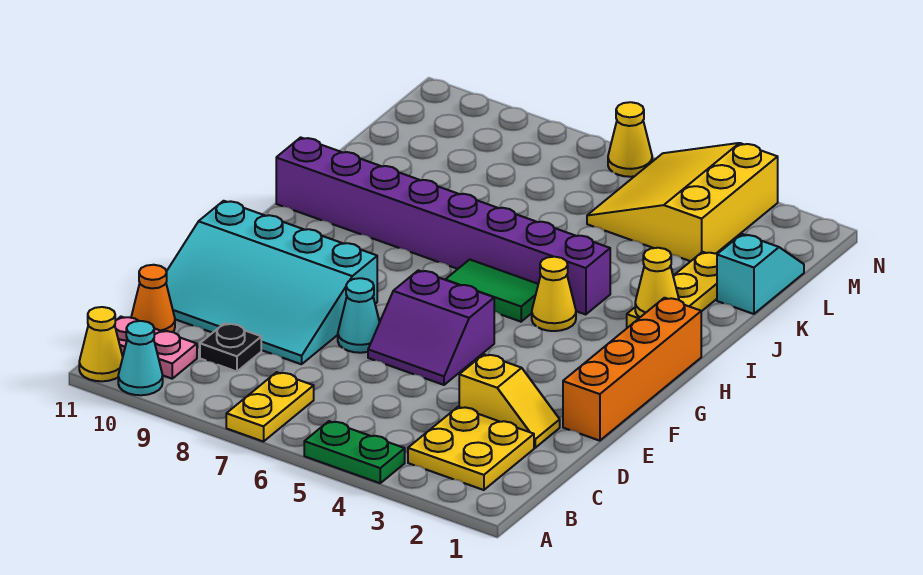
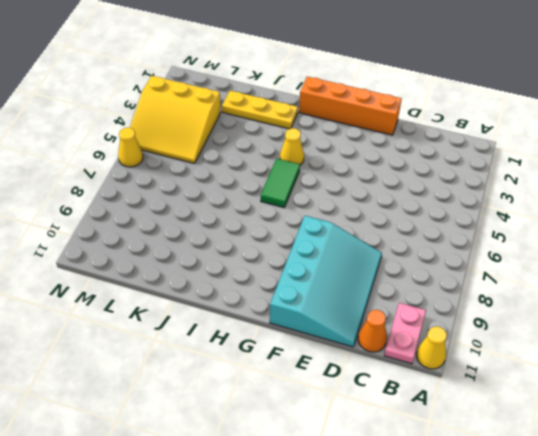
none -> green plate A4:A5 level 1
none -> yellow plate A7:B7 level 1
none -> cyan cone A10 level 1

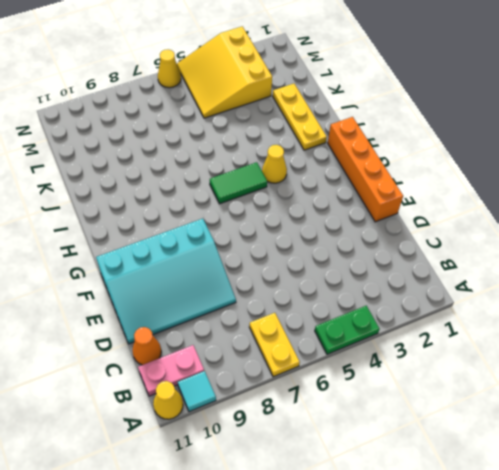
cyan tile A10 level 1 -> cyan cone A10 level 1
none -> yellow plate B2:C3 level 1
none -> black plate C9 level 1
none -> yellow slope D2:D3 level 1 top 3

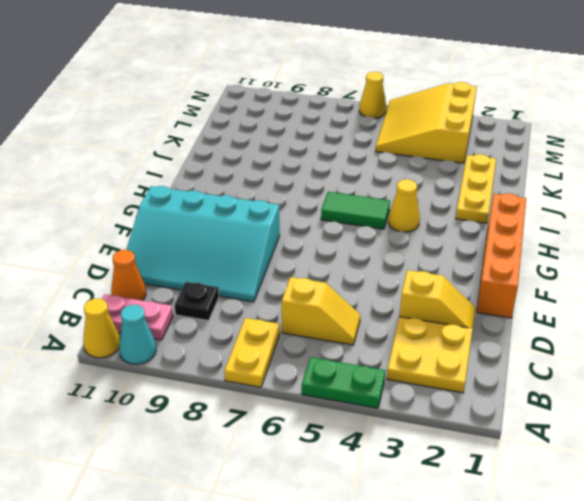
yellow slope C5:C6 level 1 top 6 -> none
none -> purple slope E5:F6 level 1 top F
none -> cyan cone E7 level 1
none -> purple brick I4:I11 level 1

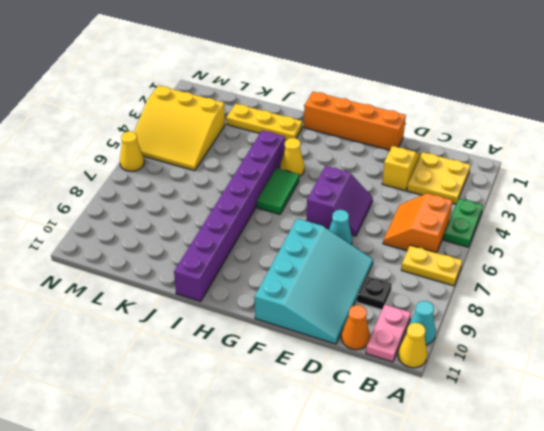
orange slope B5:C6 level 1 top B -> none
none -> cyan slope K1:L1 level 1 top K
none -> yellow cone I2 level 2

